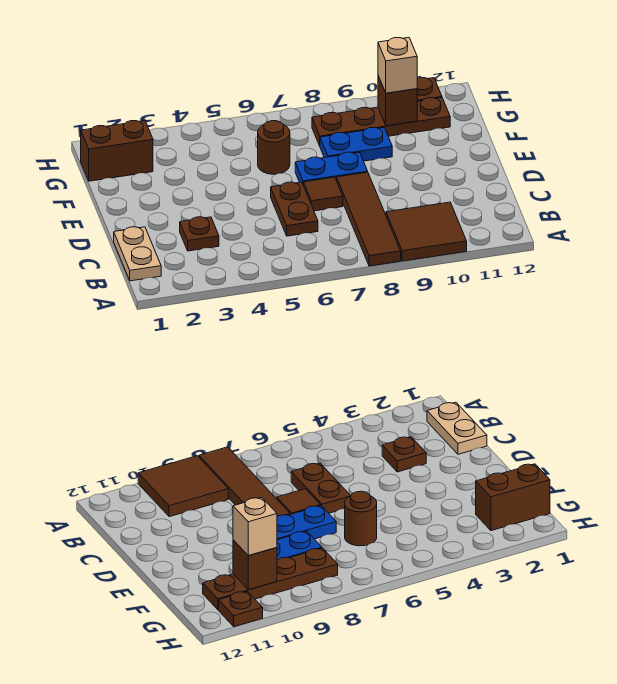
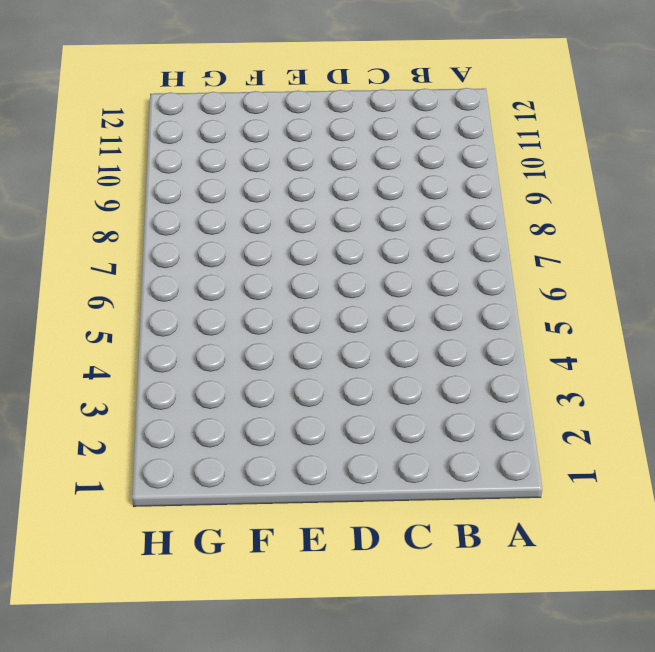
none -> brown tile A8:D8 level 1
none -> brown tile A9:B10 level 1
none -> tan plate B1:C1 level 1

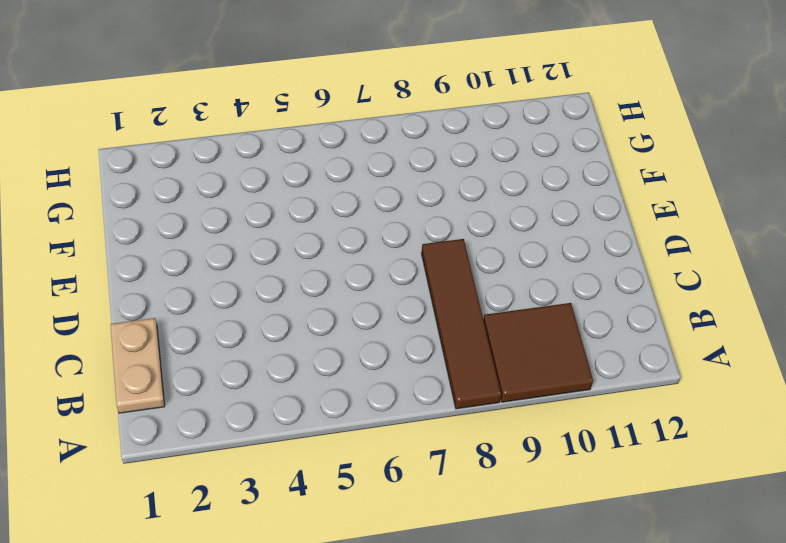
none -> brown plate C3 level 1
none -> brown plate C6:D6 level 1
none -> brown tile D7 level 1

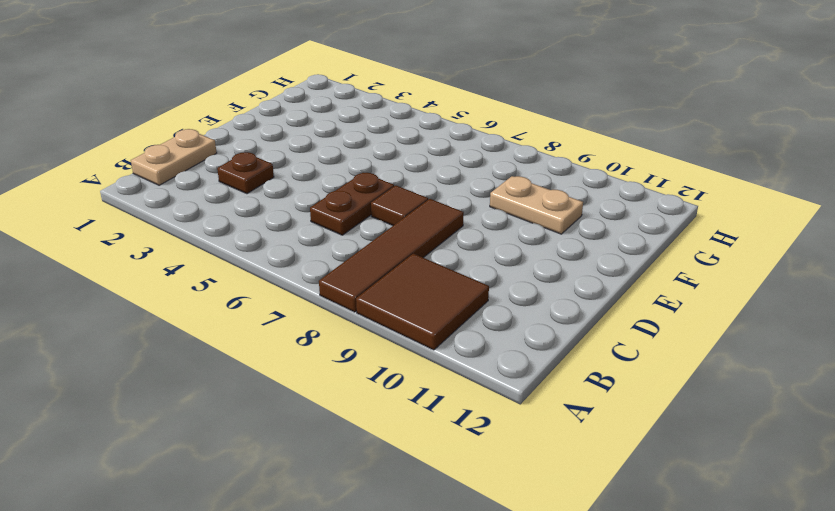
tan plate F9:F10 level 1 -> blue plate F8:F9 level 1
none -> blue plate E7:E8 level 1
none -> brown round brick F6 level 1
none -> brown brick G1:G2 level 1

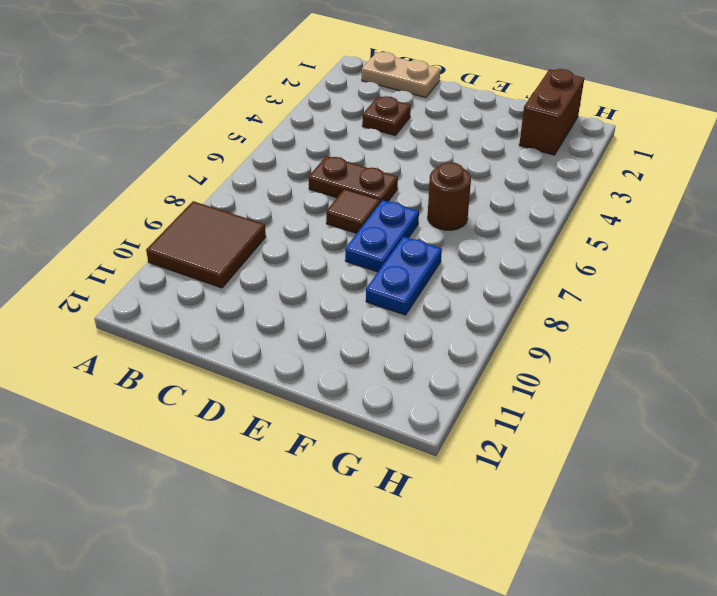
none -> brown tile A8:D8 level 1
none -> brown plate G8:G11 level 1
none -> brown plate H11 level 1

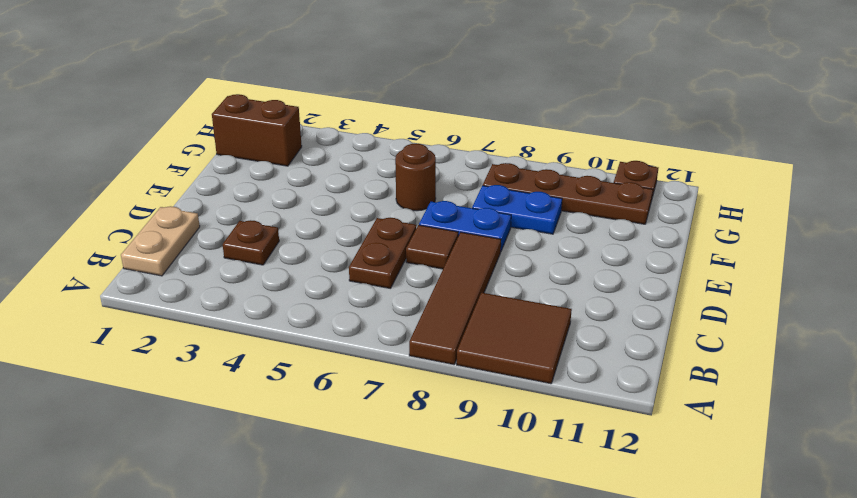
none -> brown brick G10 level 2
none -> tan brick G10 level 3

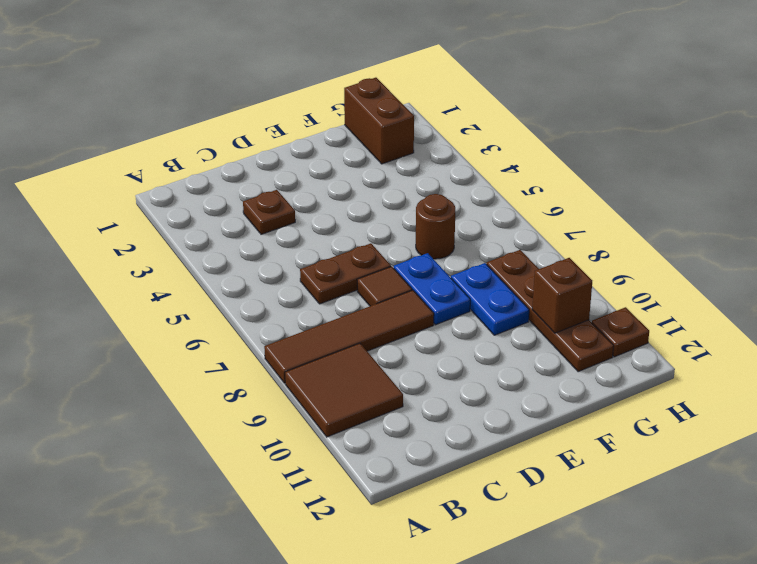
none -> tan plate B1:C1 level 1
none -> tan brick G10 level 3

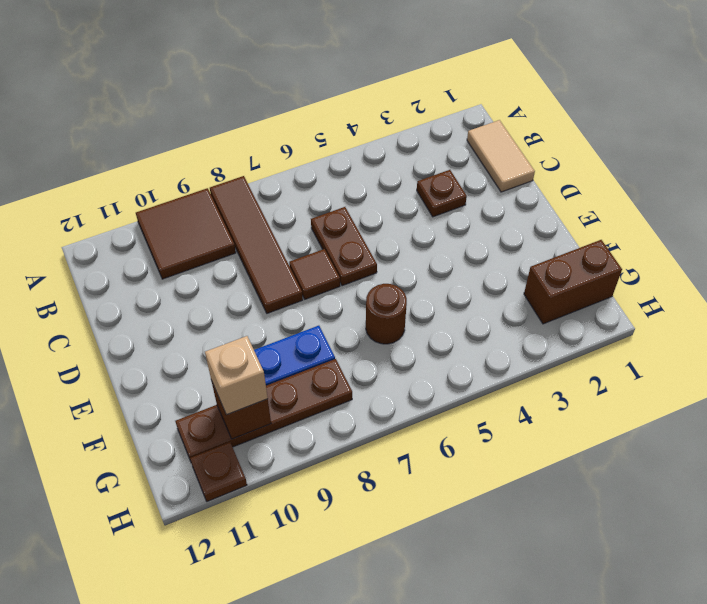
tan tile B1:C1 level 1 -> tan plate B1:C1 level 1
none -> blue plate E7:E8 level 1

